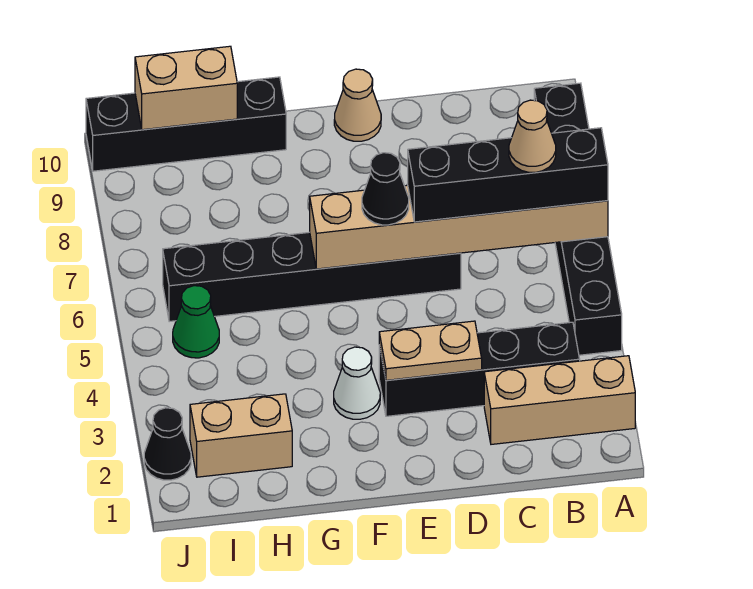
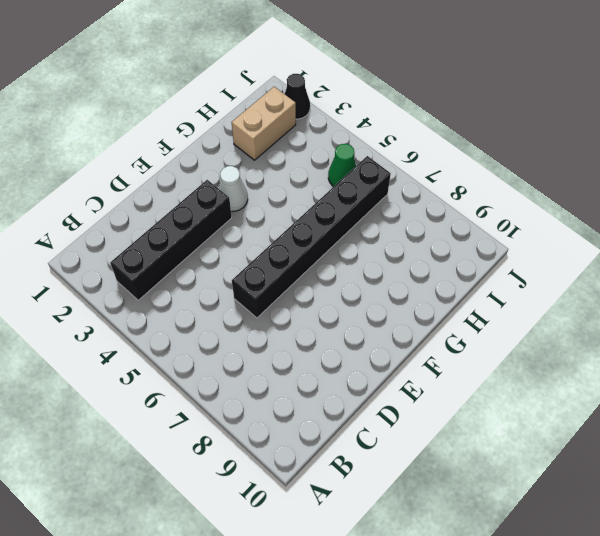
none -> tan brick A2:C2 level 1
none -> black brick A4:A9 level 1
none -> tan cone E10 level 1

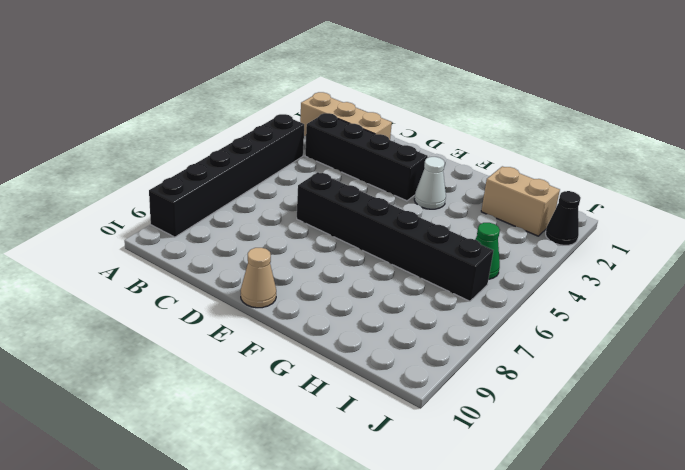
none -> black brick G10:J10 level 1
none -> tan brick A6:F6 level 2
none -> tan plate D3:E3 level 2

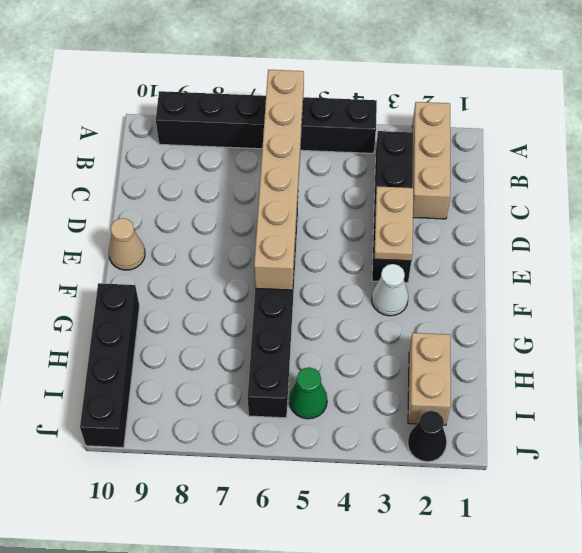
none -> tan brick H10:I10 level 2
none -> black brick A6:D6 level 3
none -> black cone E6 level 3

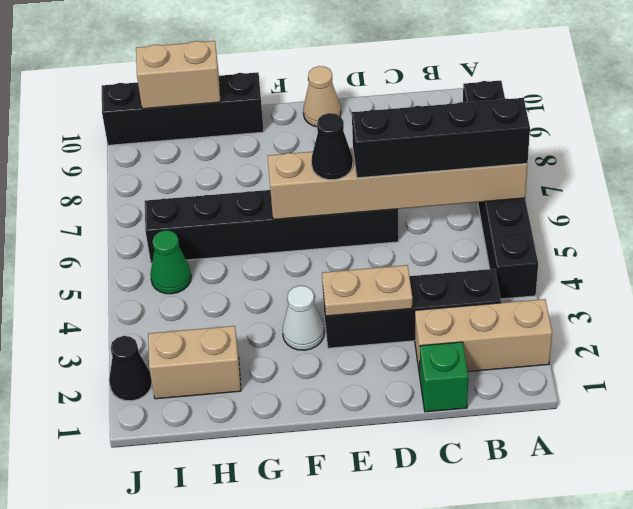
green brick C1 level 1 -> none
none -> tan cone B6 level 4

